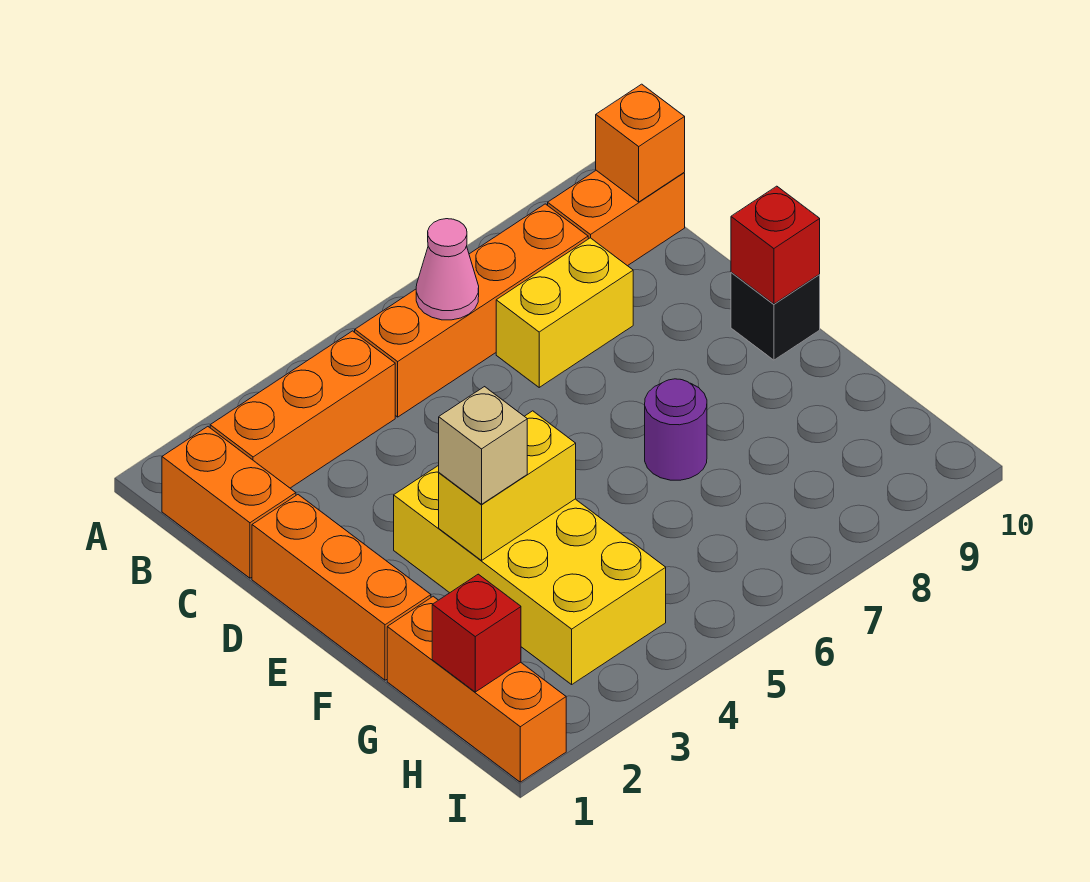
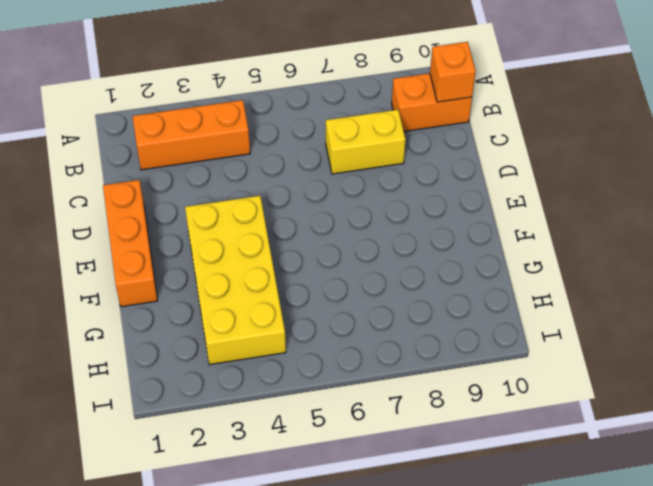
none -> orange brick B1:C1 level 1
none -> orange brick B5:B8 level 1
none -> black brick E10 level 1

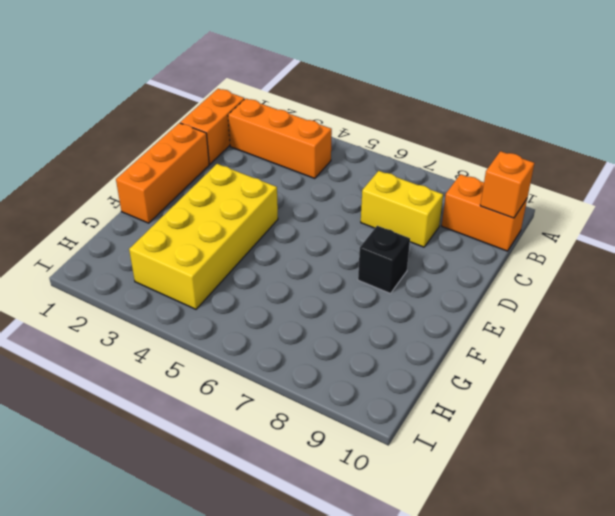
black brick E8 level 1 -> black brick E10 level 1
none -> orange brick B5:B8 level 1
none -> purple round brick F7 level 1
none -> orange brick G1:I1 level 1

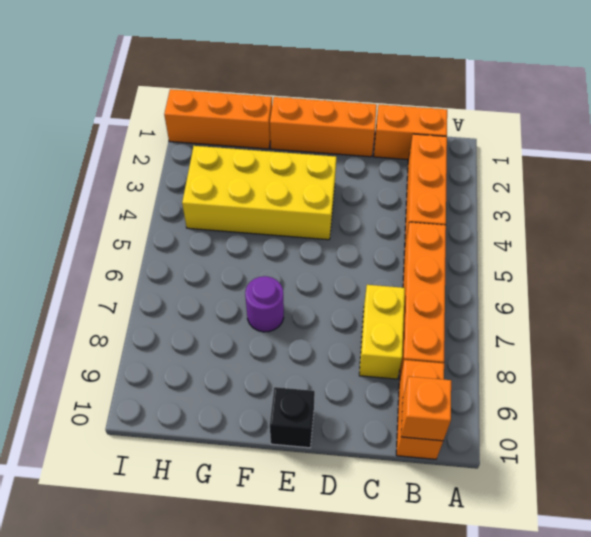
none -> pink cone B6 level 2
none -> red brick E10 level 2
none -> yellow brick F3:F4 level 2

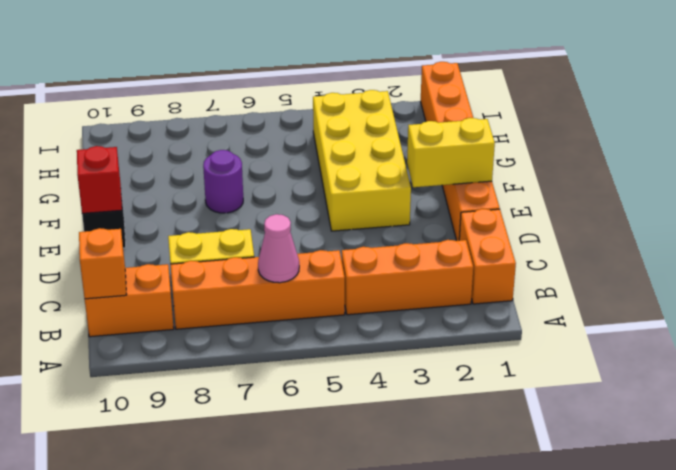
yellow brick E1:E2 level 2 -> yellow brick F3:F4 level 2
none -> red brick H1 level 2
none -> tan brick F3 level 3

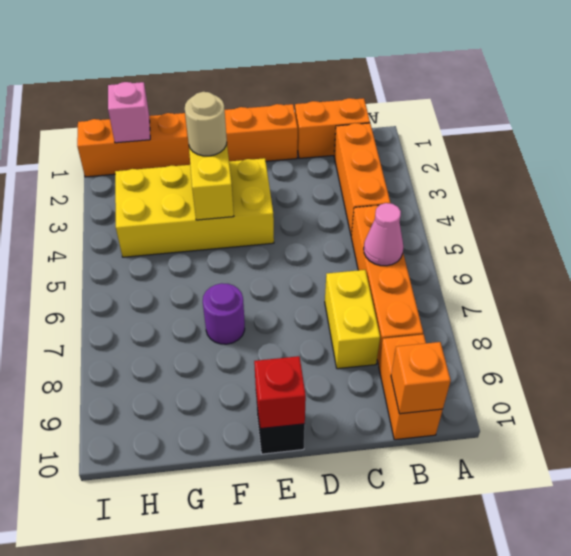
tan round brick F3 level 3 -> tan brick F3 level 3
pink brick H1 level 2 -> red brick H1 level 2

